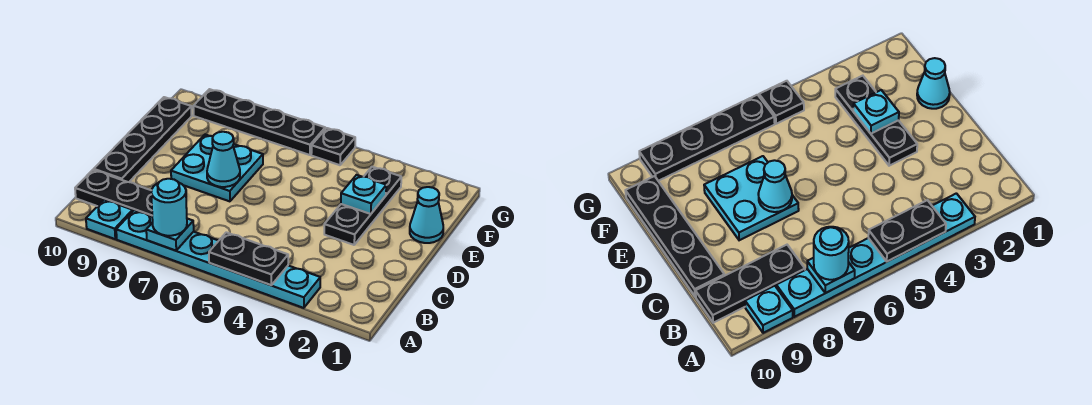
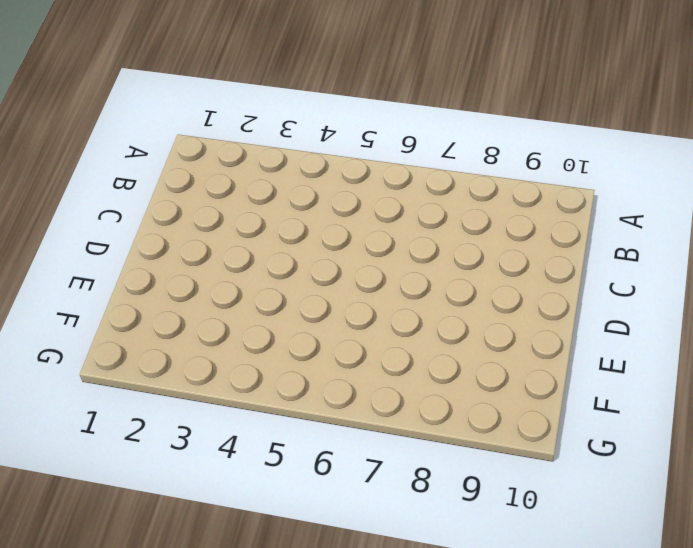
none -> cyan plate A3:A8 level 1
none -> cyan plate A9 level 1
none -> black plate B8:B10 level 1

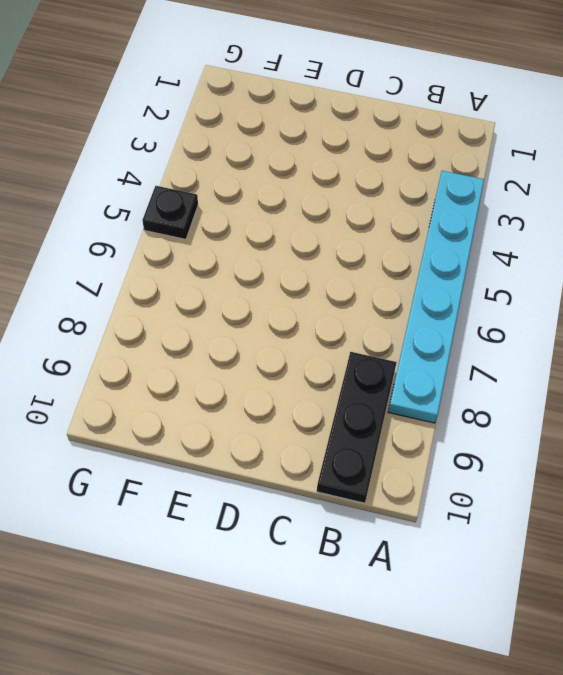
none -> cyan plate A9 level 1
none -> black plate C10:F10 level 1
none -> black plate D3:F3 level 1

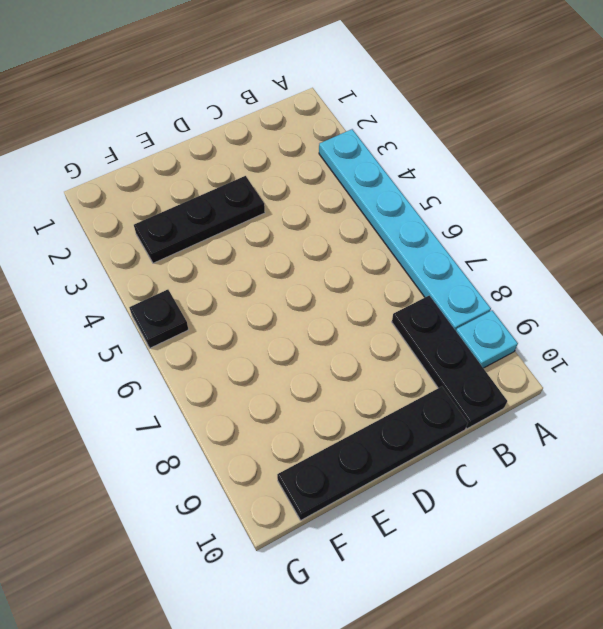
none -> cyan plate D7:E8 level 1
none -> cyan cone E1 level 1
none -> black plate G6:G9 level 1

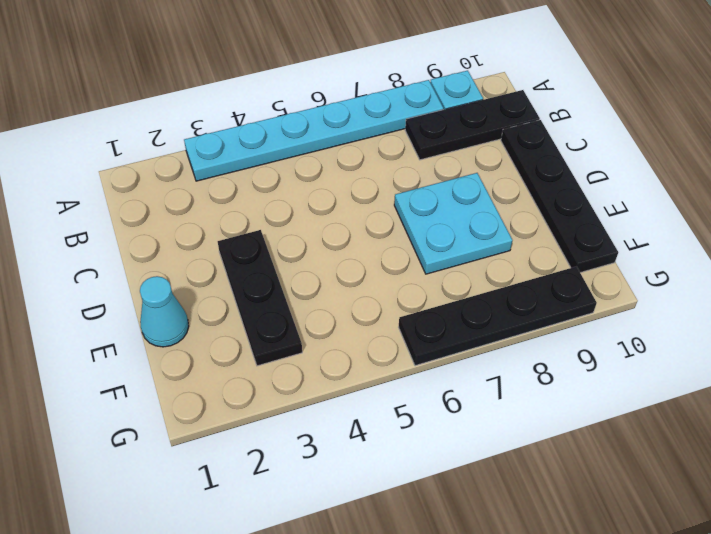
none -> black plate G5 level 1
none -> black plate A4:A5 level 2
none -> cyan plate A7 level 2

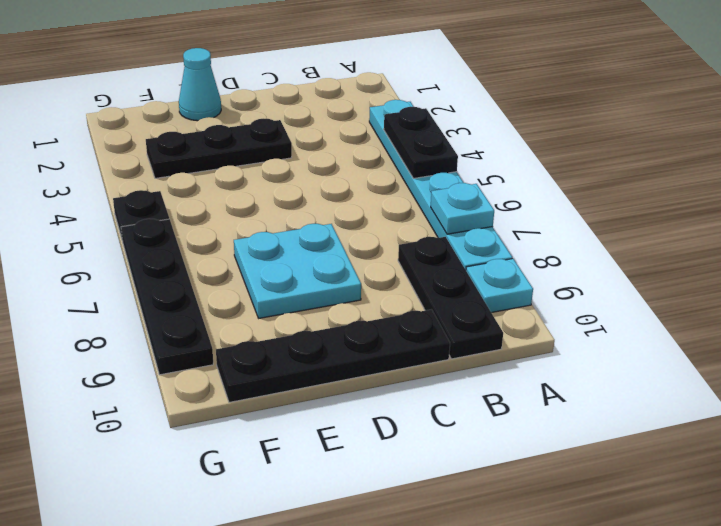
none -> cyan cone D7 level 2
none -> cyan plate E3 level 2
none -> cyan round brick A7 level 3

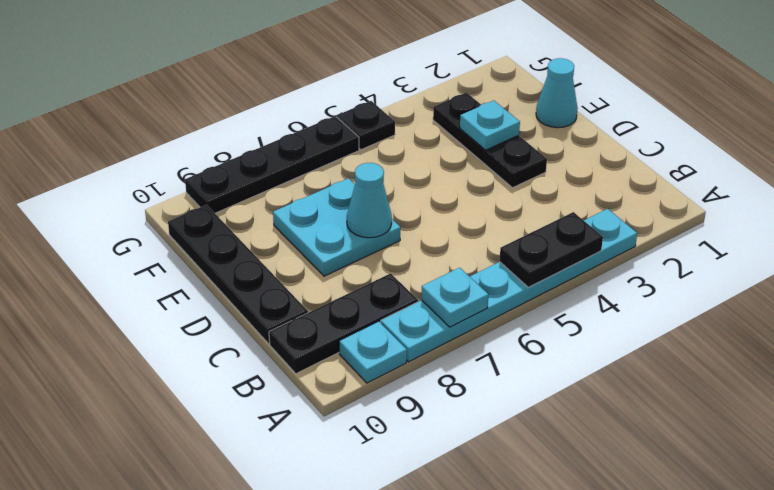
none -> cyan round brick A7 level 3

